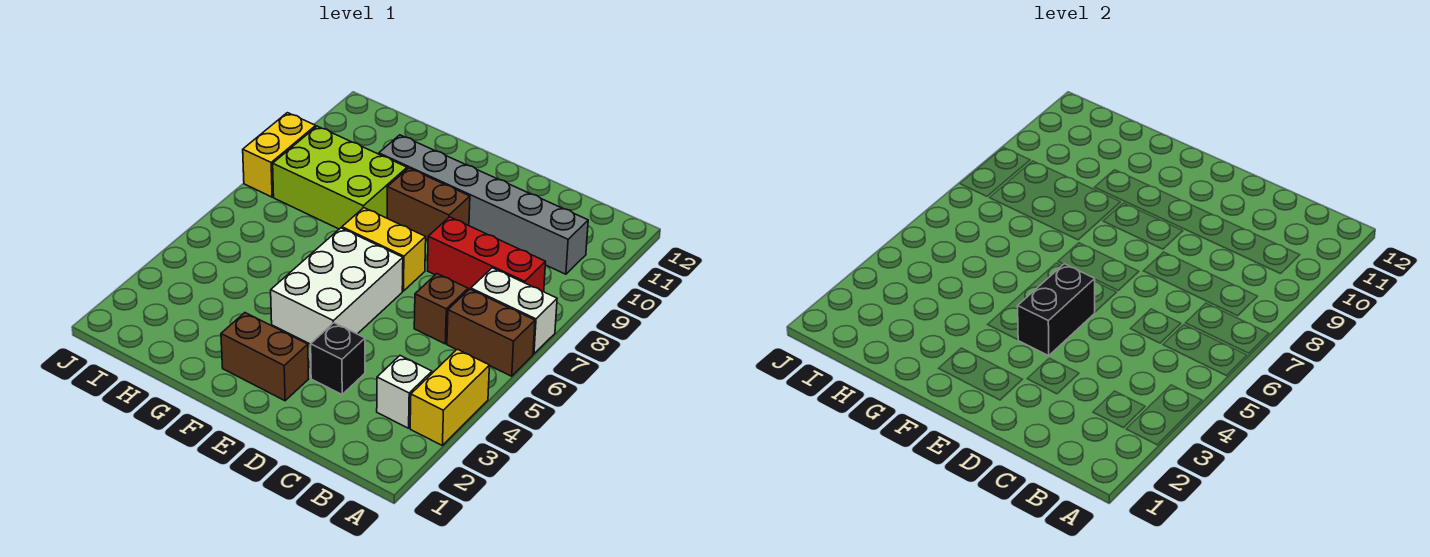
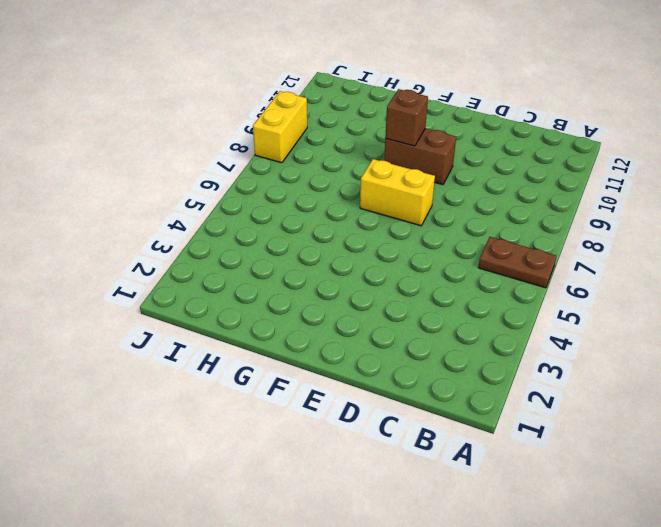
brown plate A6:B6 level 1 -> brown brick A6:B6 level 1
brown brick F9 level 2 -> brown brick C6 level 1
none -> yellow brick A3:A4 level 1
none -> white brick A7:B7 level 1
none -> white brick B3 level 1

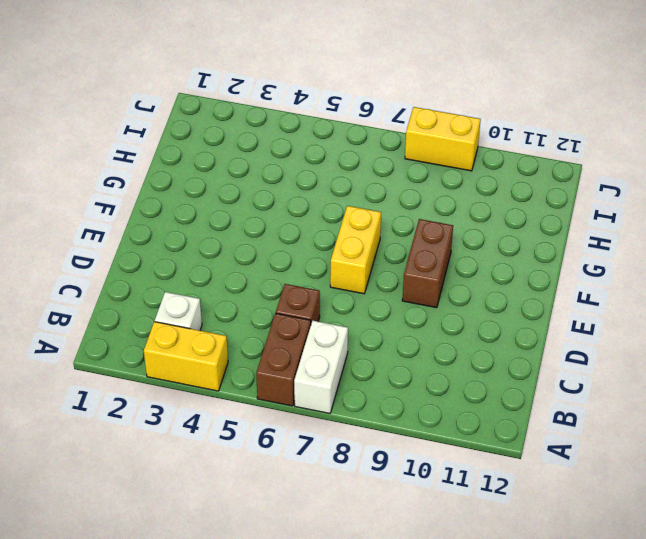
none -> red brick B8:D8 level 1
none -> grey brick B10:G10 level 1
none -> black brick D3 level 1

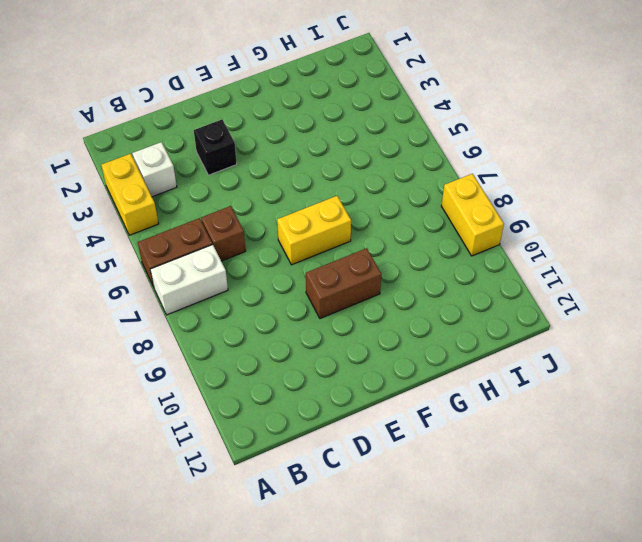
none -> red brick B8:D8 level 1
none -> grey brick B10:G10 level 1
none -> brown brick E2:F2 level 1

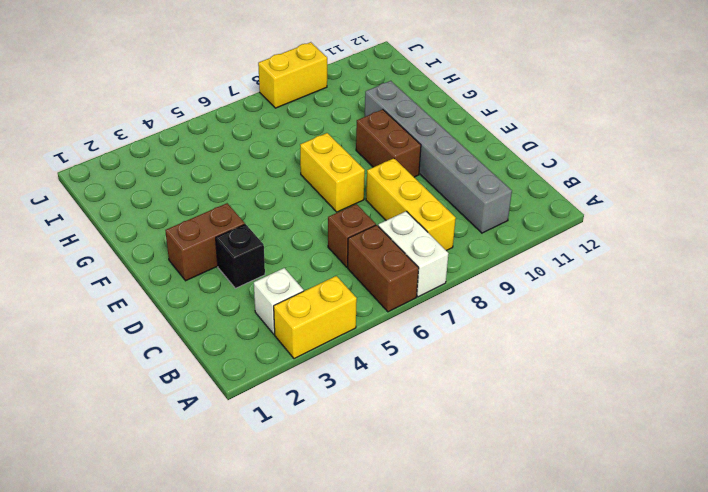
yellow brick B8:D8 level 1 -> red brick B8:D8 level 1
brown brick E2:E3 level 1 -> brown brick E2:F2 level 1
none -> white brick E4:F6 level 1
none -> lime brick G8:I9 level 1
none -> black brick E4:E5 level 2

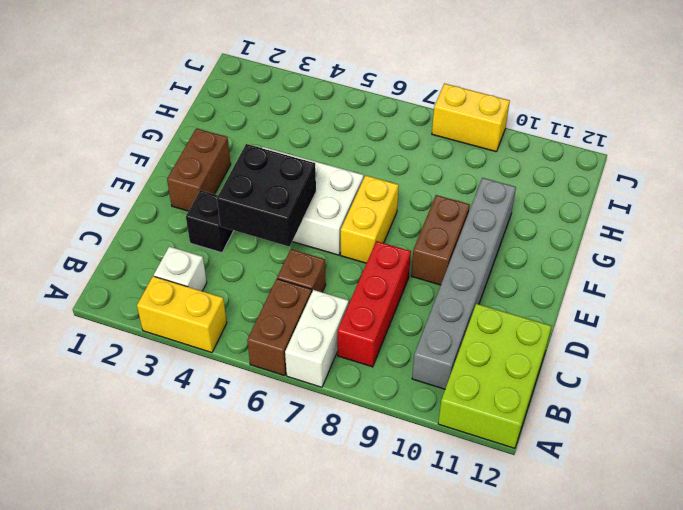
lime brick A11:C12 level 1 -> lime brick G8:I9 level 1
black brick D4:E5 level 2 -> black brick E4:E5 level 2

